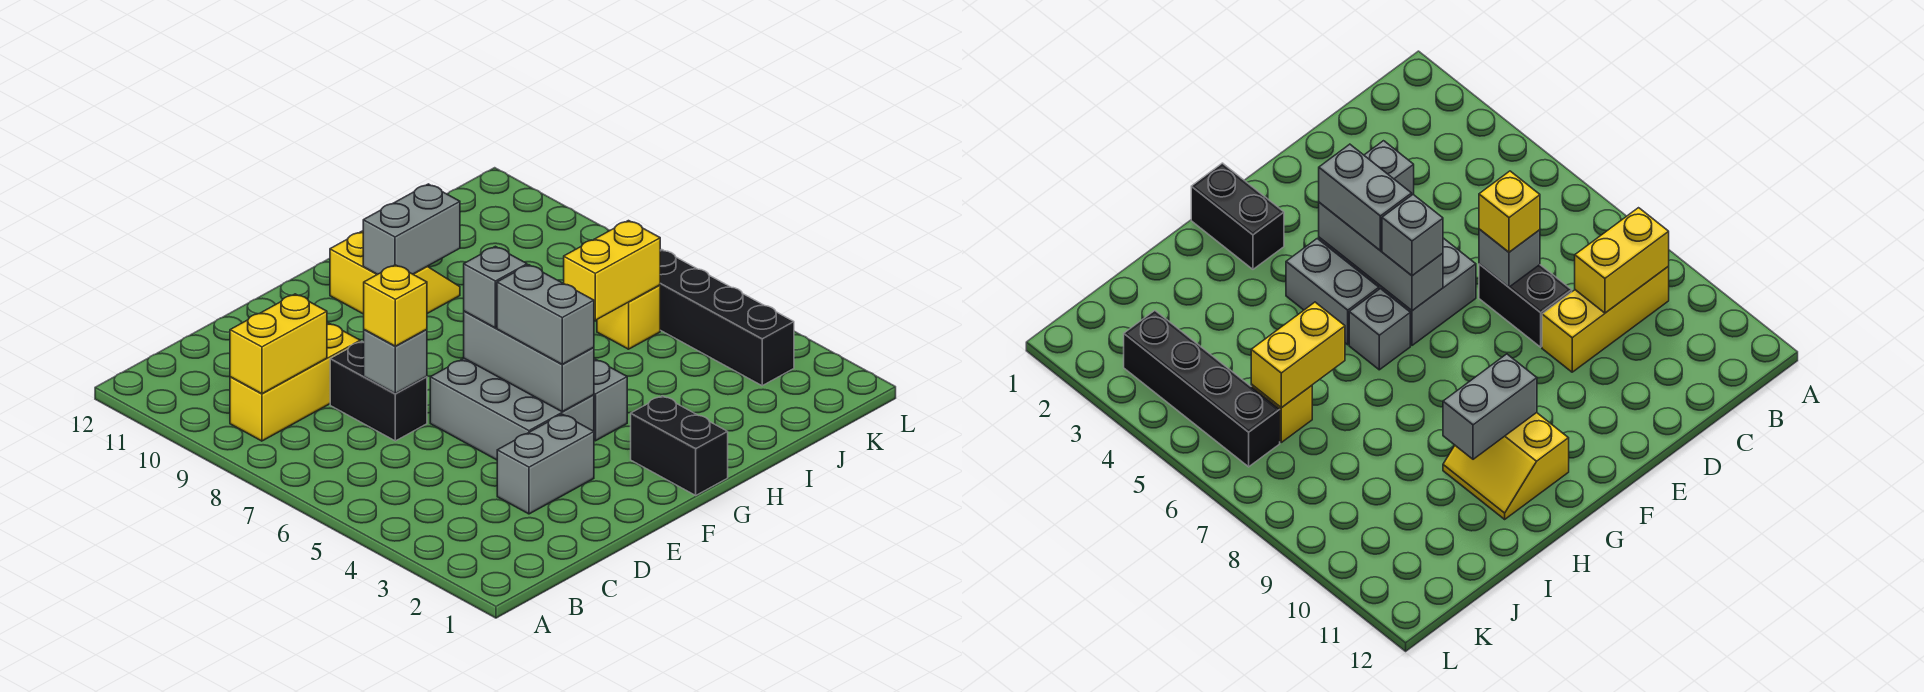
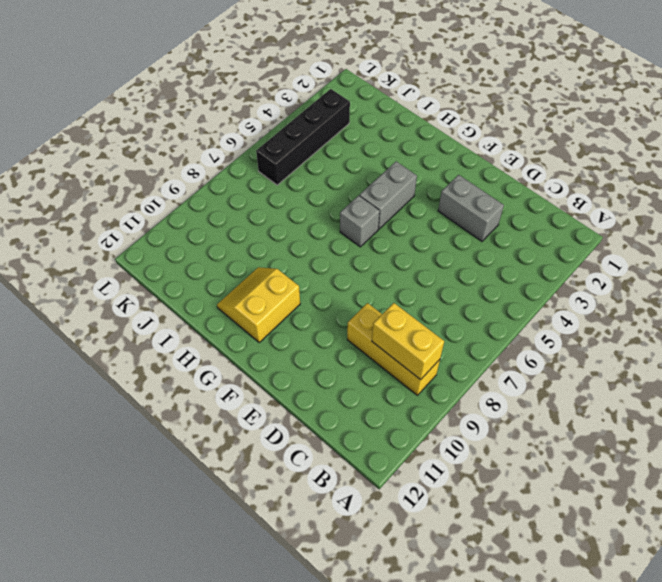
none -> black brick D7:D8 level 1
none -> grey brick E4:F6 level 1
none -> black brick G1:G2 level 1

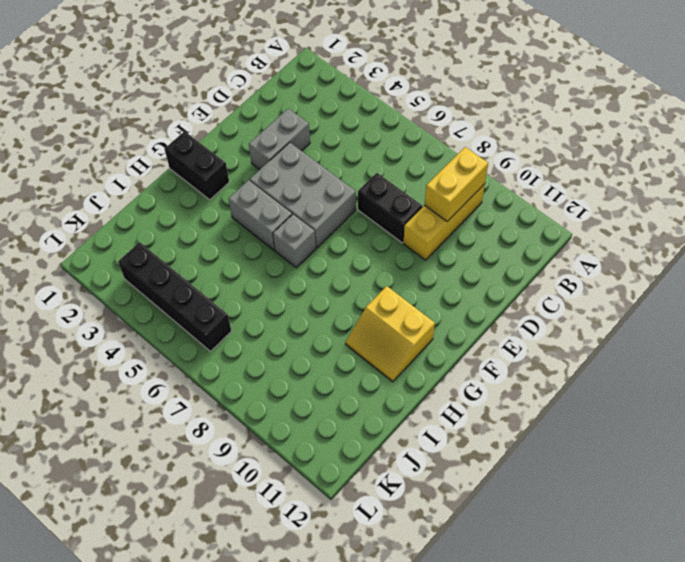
none -> yellow brick J6 level 1
none -> grey brick D7 level 2
none -> grey brick F4:F6 level 2

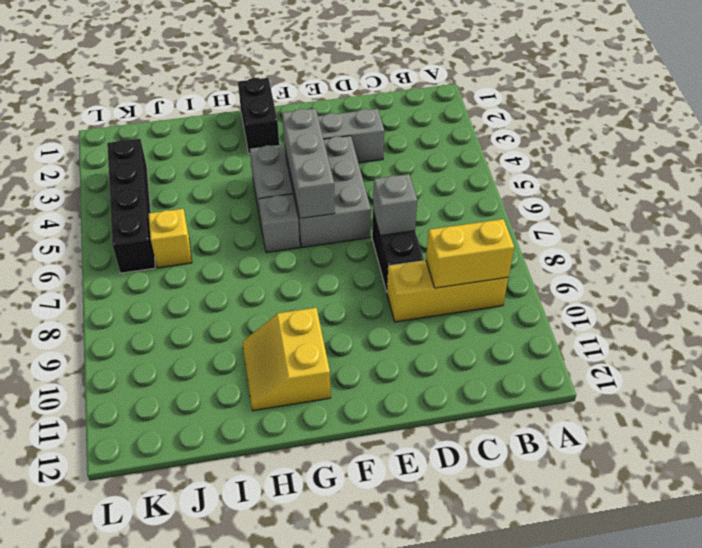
none -> grey brick G10:H10 level 2
none -> yellow brick I6:J6 level 2
none -> yellow brick D7 level 3

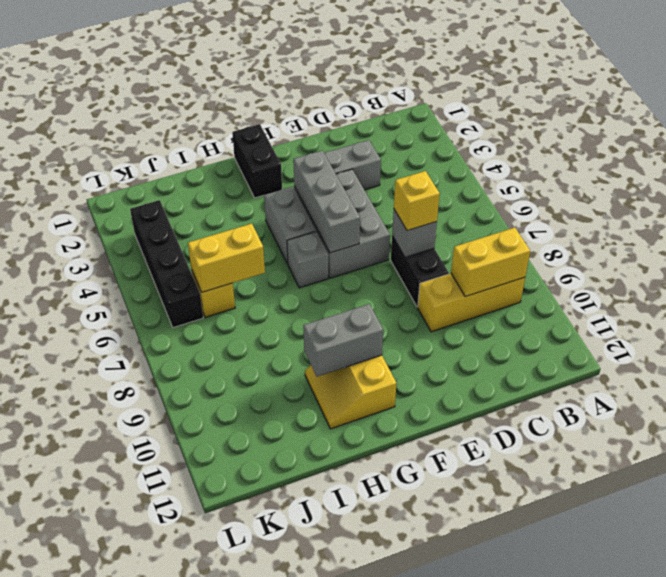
none -> grey brick F4:F5 level 3
none -> grey brick F6 level 3

